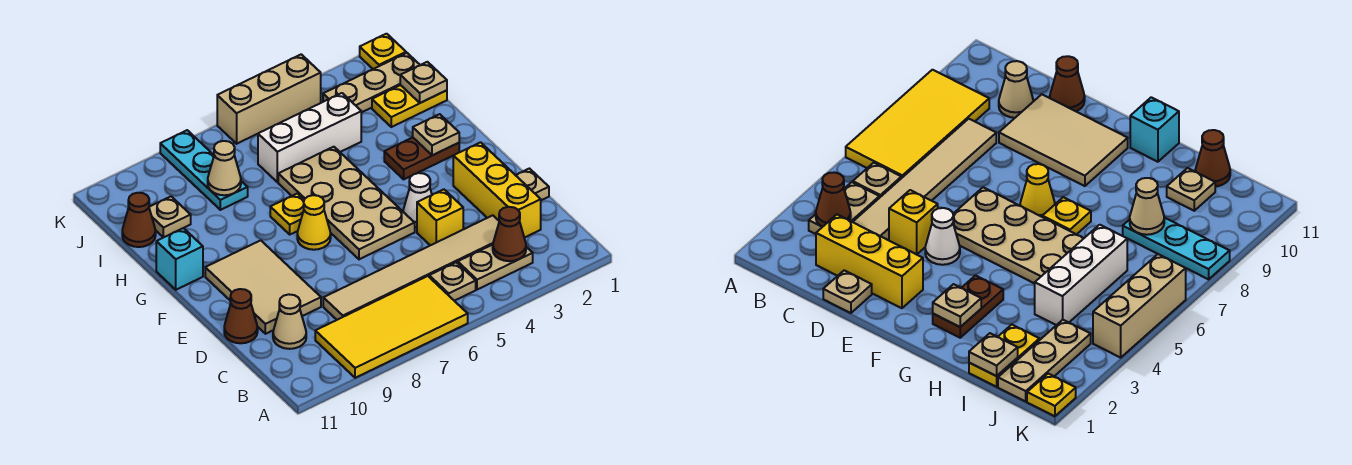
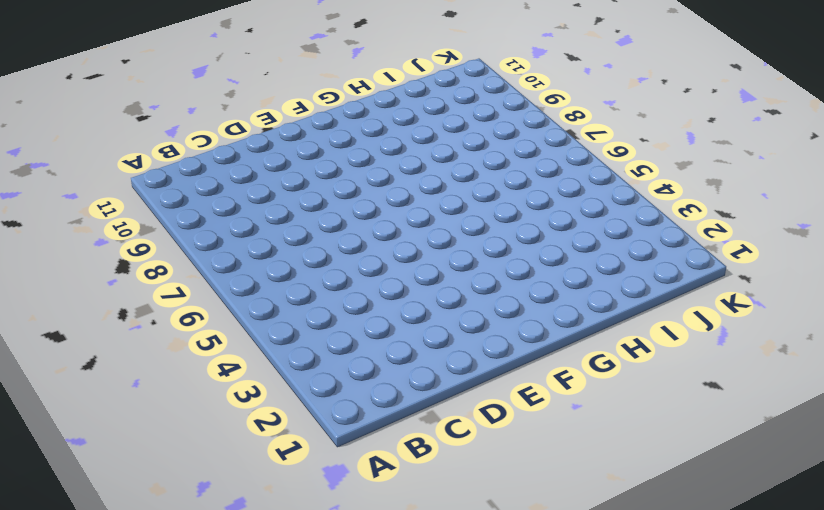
none -> yellow tile A6:B9 level 1
none -> tan plate B3:B4 level 1
none -> tan plate B5 level 1

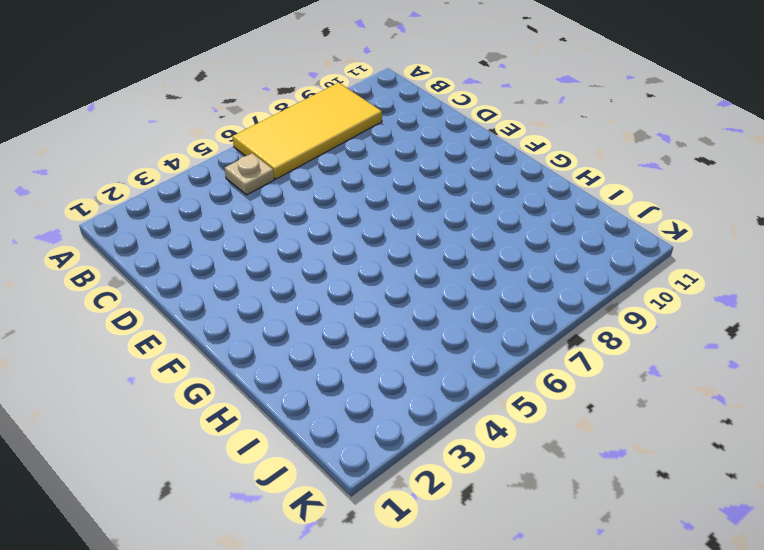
none -> tan plate B3:B4 level 1
none -> yellow brick C2:E2 level 1
none -> tan tile C3:C8 level 1

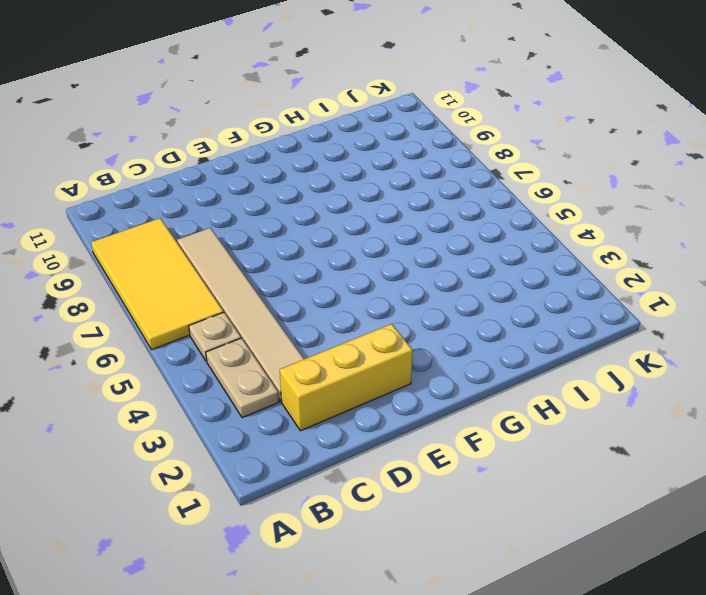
none -> tan cone C10 level 1
none -> tan plate D1 level 1
none -> yellow brick D4 level 1

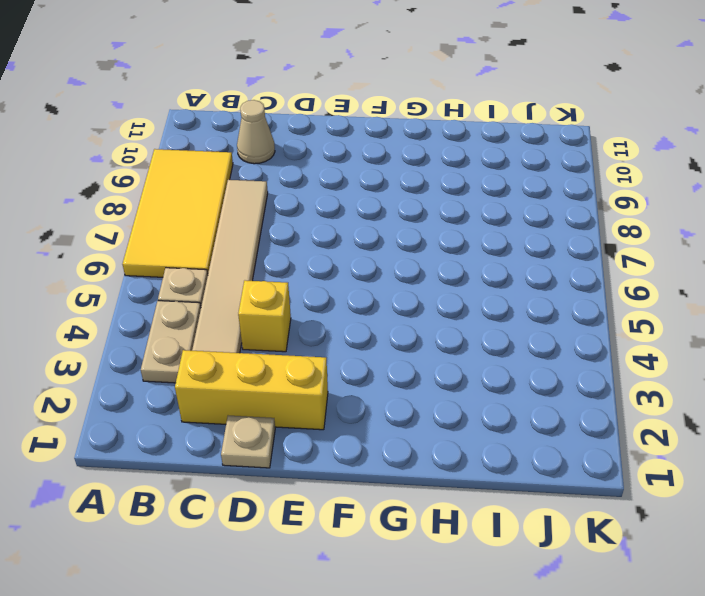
none -> tan tile D9:F10 level 1
none -> brown cone D11 level 1
none -> white cone E4 level 1

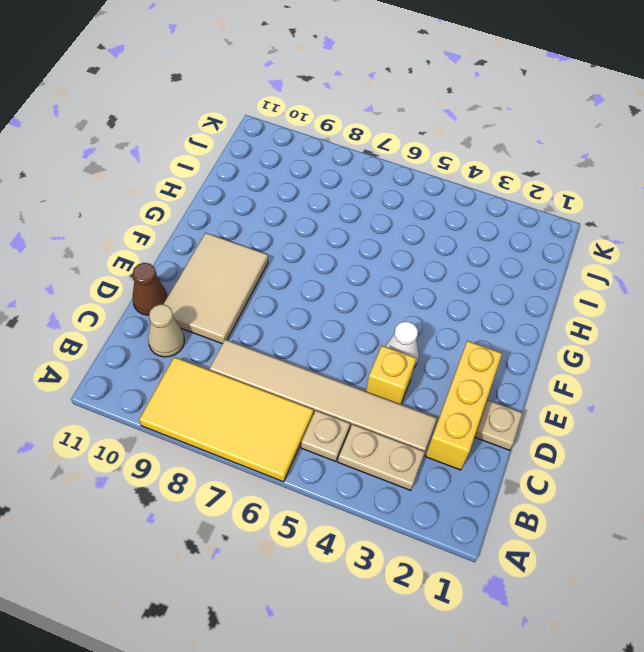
none -> tan plate E5:H6 level 1
none -> yellow cone F7 level 1
none -> brown plate G2:G3 level 1

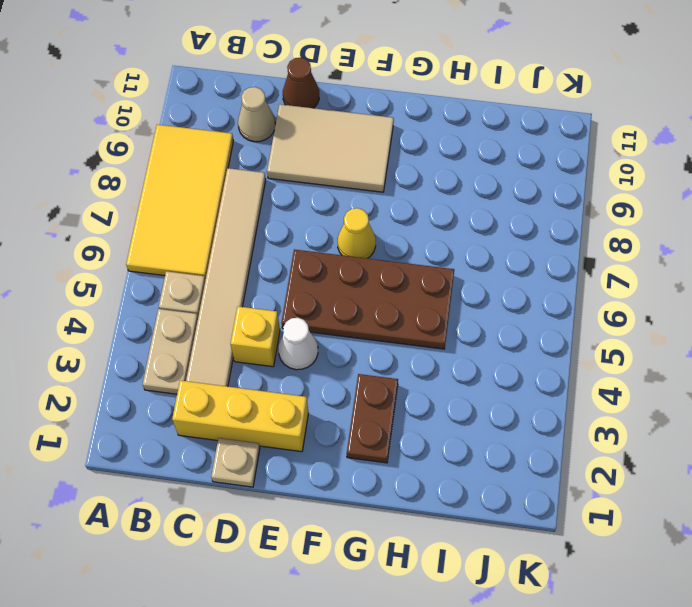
brown plate E5:H6 level 1 -> tan plate E5:H6 level 1
none -> yellow plate G7 level 1
none -> cyan brick G11 level 1
none -> yellow plate I1:I2 level 1

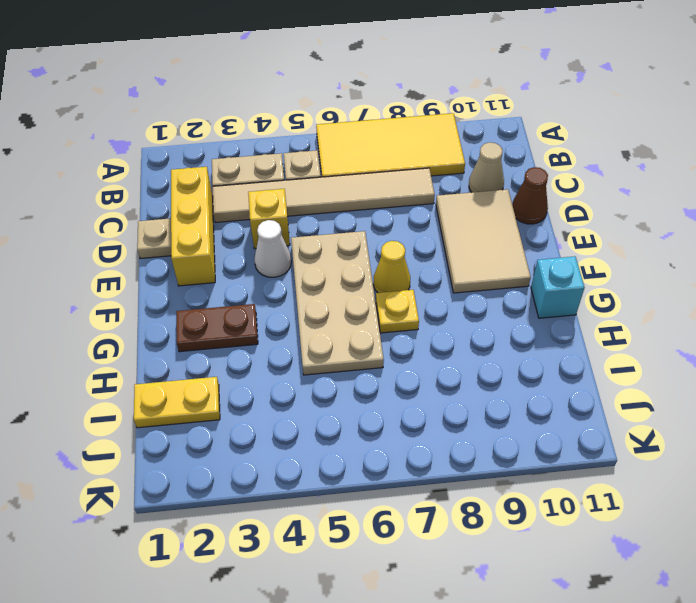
none -> white brick I4:I6 level 1
none -> cyan plate I8:K8 level 1
none -> tan plate I10 level 1

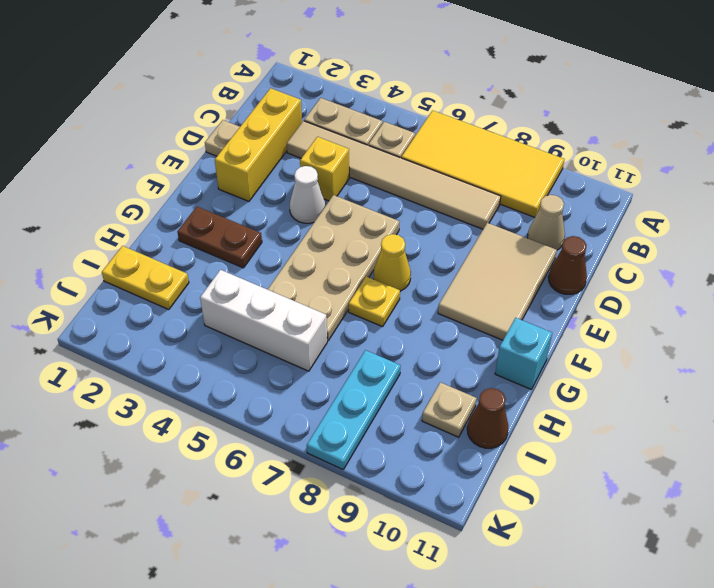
none -> tan plate J1:J3 level 1
none -> yellow plate K1 level 1
none -> tan brick K4:K6 level 1

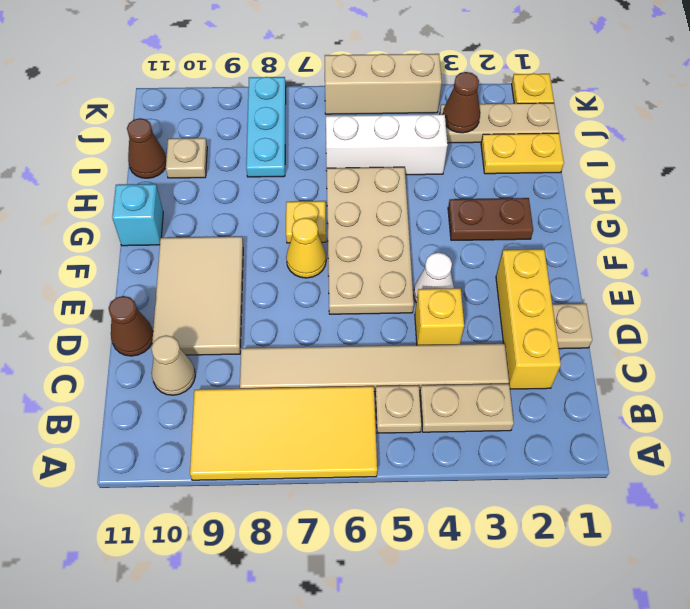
brown cone J3 level 2 -> brown cone B3 level 2
none -> tan plate G2 level 2
none -> tan plate I1 level 2
none -> tan cone I8 level 2

